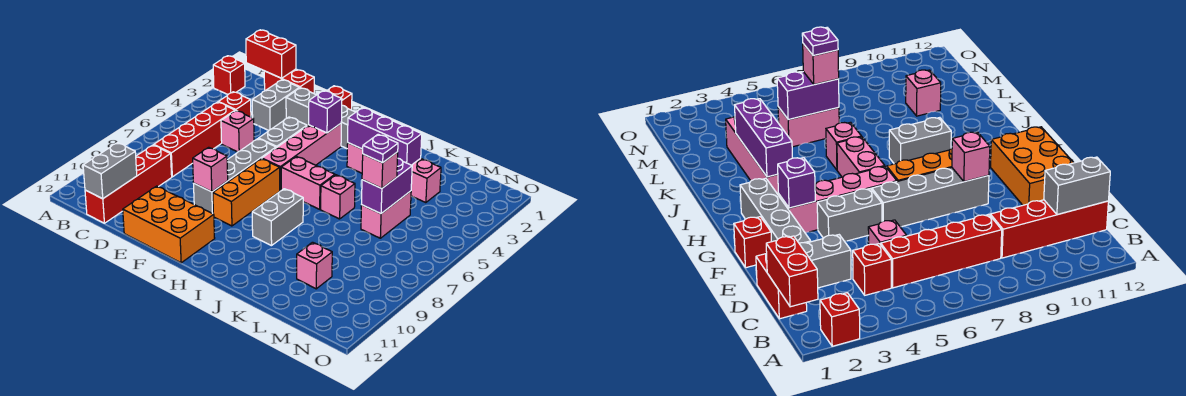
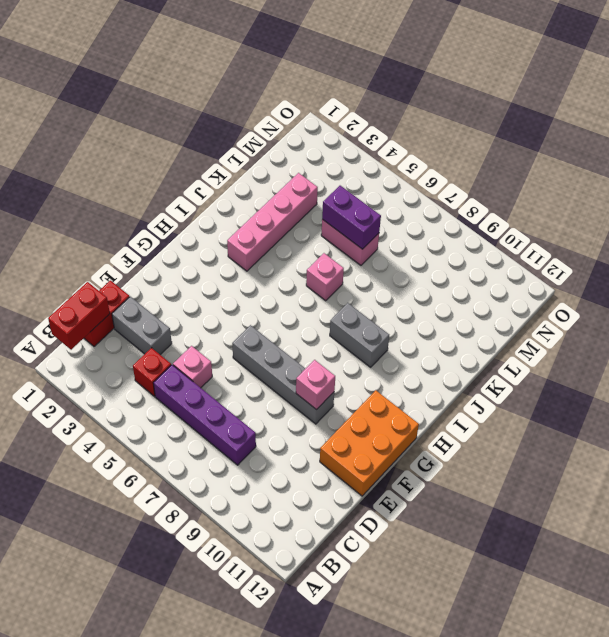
purple brick C5:C8 level 1 -> red brick C5:C8 level 1
none -> red brick A2 level 1
none -> red brick C9:C12 level 1
none -> grey brick E2:H2 level 1

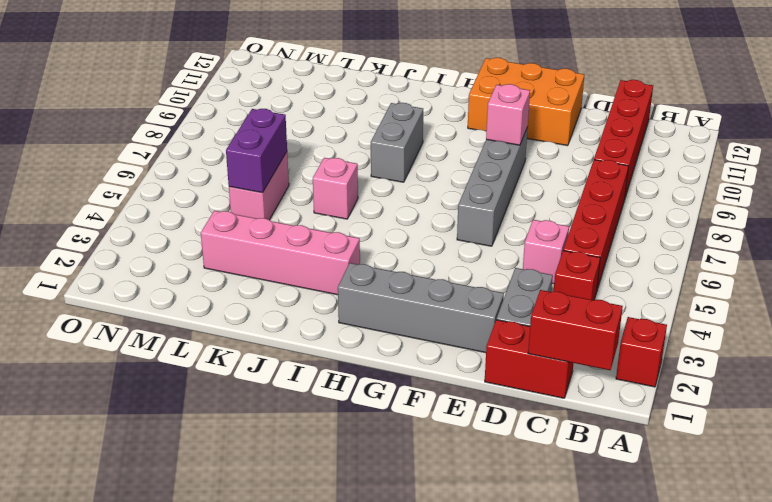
none -> red brick F1 level 1
none -> grey brick F4:F5 level 1
none -> pink brick G3:G6 level 1

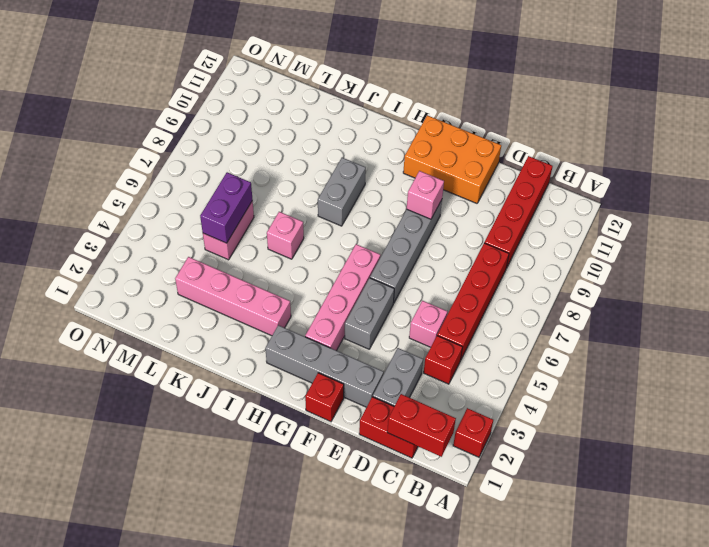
none -> orange brick G7:G9 level 1
none -> pink brick H6:I6 level 1
none -> pink brick L10 level 1

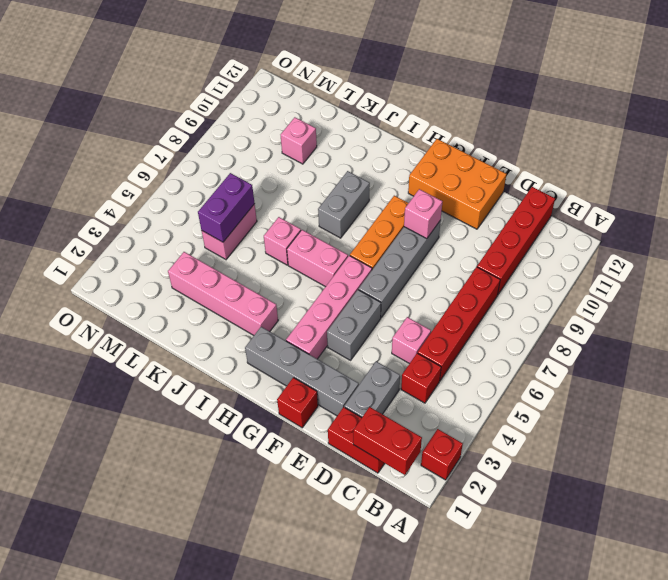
none -> grey brick C11:C12 level 2
none -> purple brick G3 level 2
none -> purple brick I3:K3 level 2

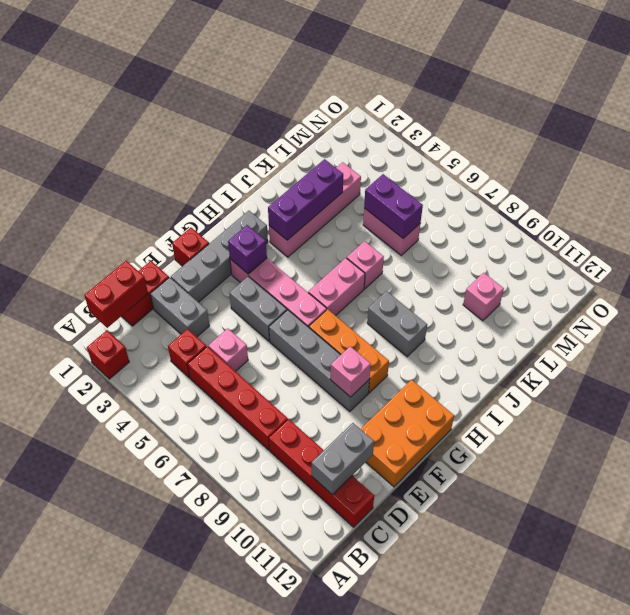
grey brick C11:D11 level 2 -> grey brick C11:C12 level 2
none -> pink brick L6 level 3
none -> purple plate L6 level 4

